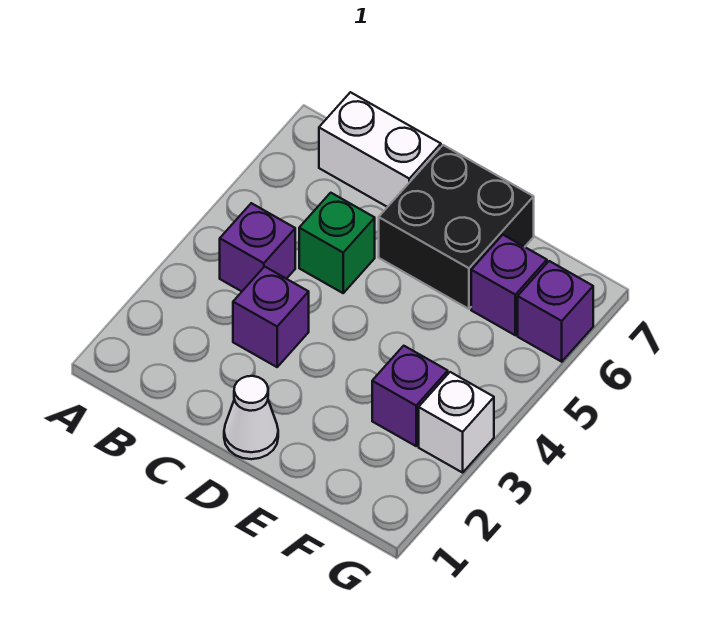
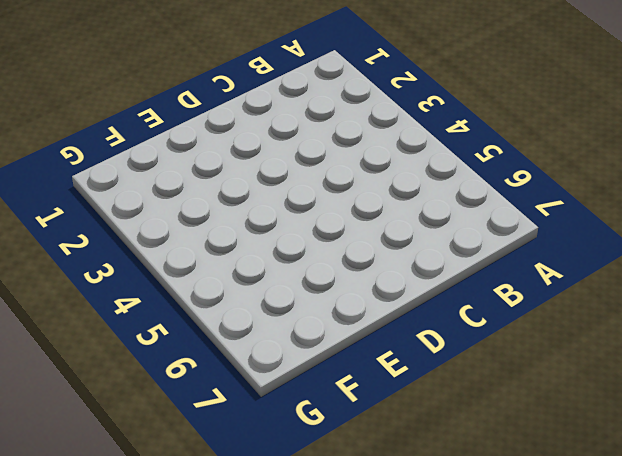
none -> purple brick B4 level 1
none -> white brick B7:C7 level 1

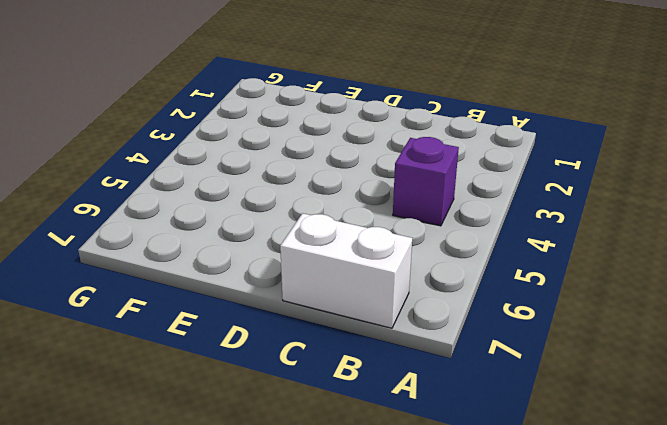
none -> purple brick C3 level 1
none -> green brick C5 level 1

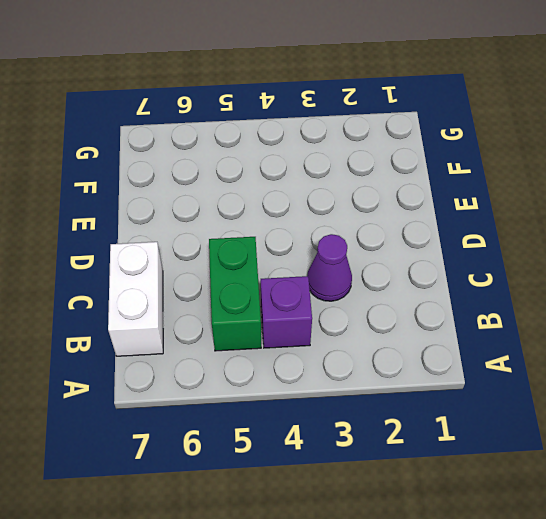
green brick B5:C5 level 1 -> green brick C5 level 1
purple cone C3 level 1 -> purple brick C3 level 1
none -> white cone D1 level 1
none -> black brick D6:E7 level 1

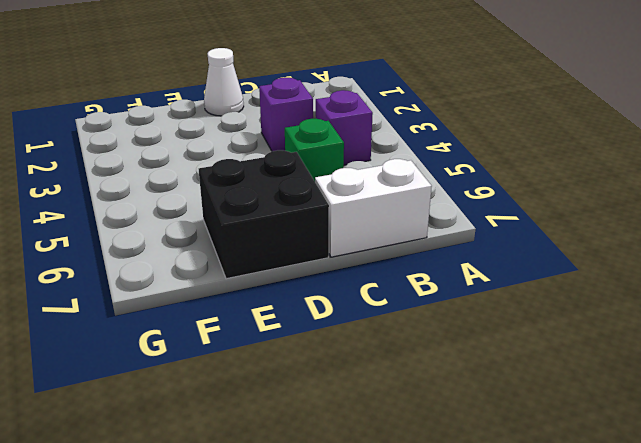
none -> purple brick F3 level 1
none -> purple brick F6 level 1

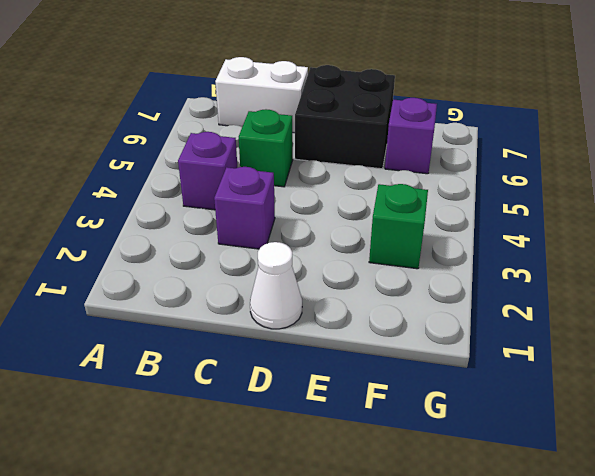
green brick F3 level 1 -> purple brick F3 level 1
none -> white brick G3 level 1
none -> purple brick G6 level 1

